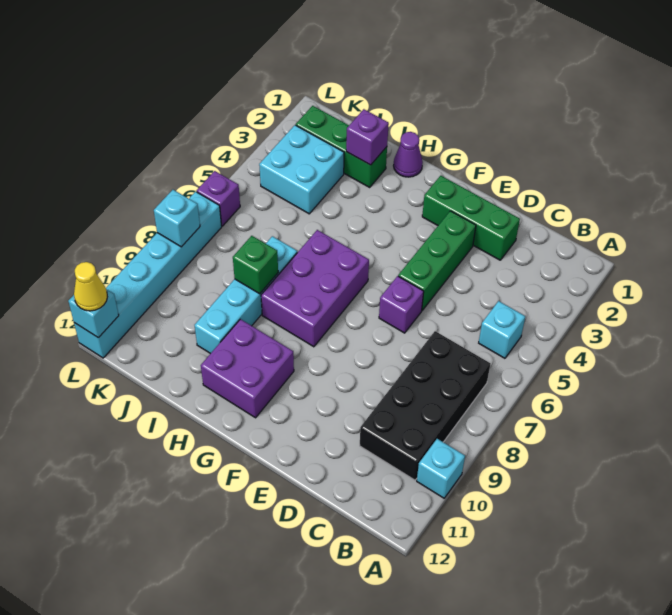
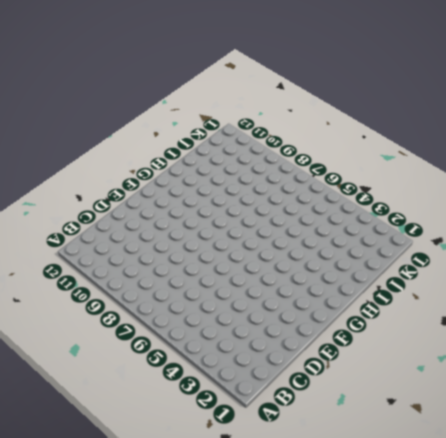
none -> cyan brick A10 level 1
none -> cyan brick B5 level 1
none -> black brick B7:C10 level 1

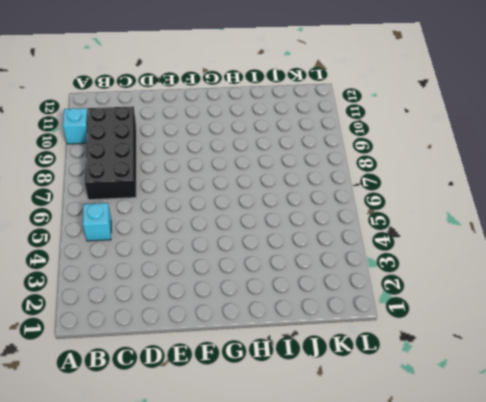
none -> green brick D2:F2 level 1
none -> green brick E3:E5 level 1
none -> purple brick E6 level 1

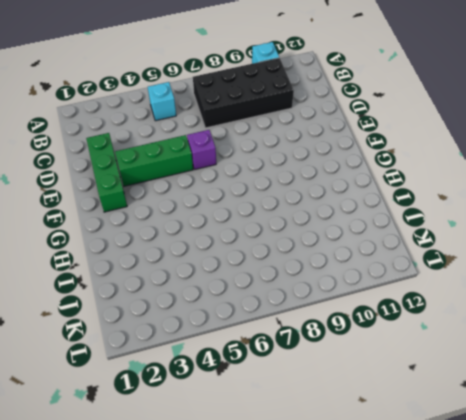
none -> purple brick G6:H8 level 1
none -> purple brick G10:H11 level 1
none -> purple cone H1 level 1

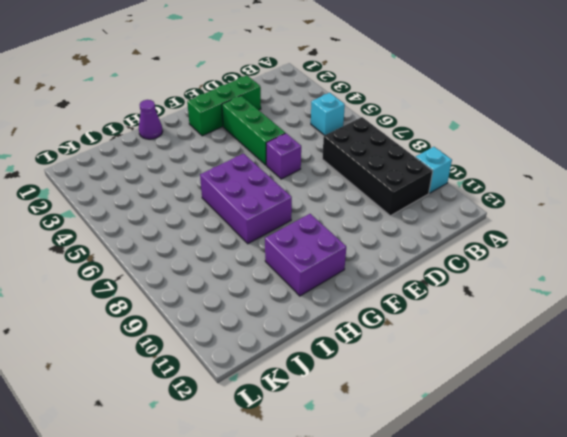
none -> green brick I2:K2 level 1
none -> cyan brick I7:I10 level 1
none -> cyan brick J3:K4 level 1

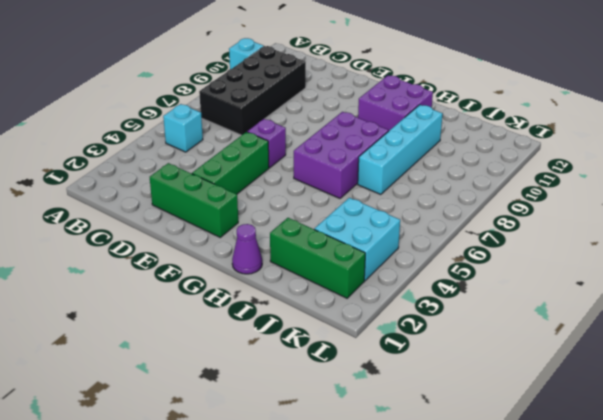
none -> purple brick L6 level 1
none -> cyan brick L7:L12 level 1
none -> purple brick I2 level 2

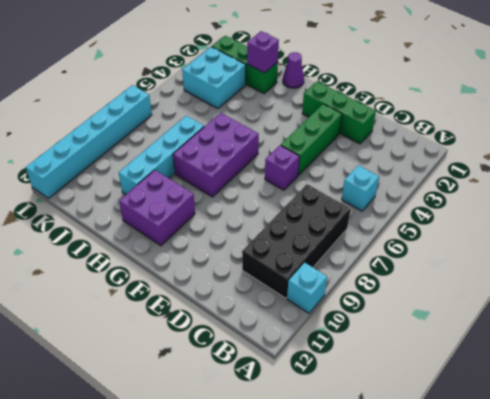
none -> purple brick L6 level 1
none -> green brick I8 level 2
none -> cyan brick L8 level 2

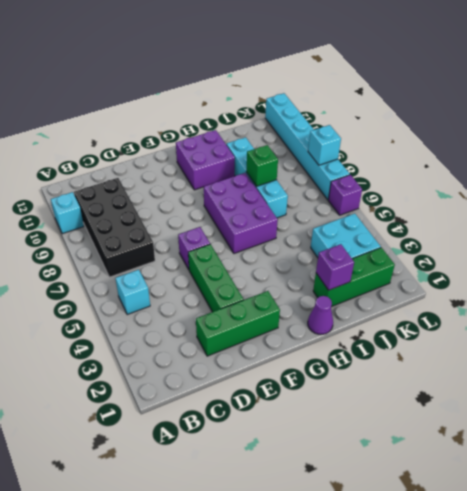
none -> cyan brick L12 level 2
none -> yellow cone L12 level 3

